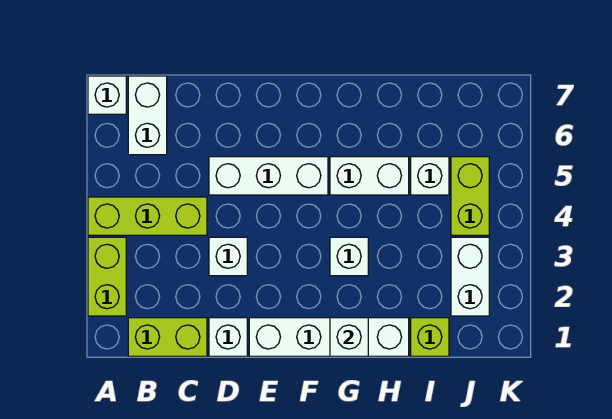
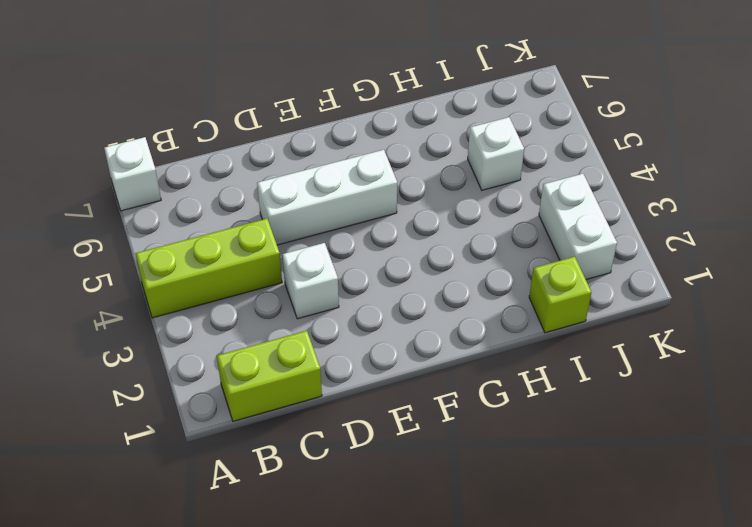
none -> lime brick A2:A3 level 1
none -> white brick B6:B7 level 1
none -> white brick D1 level 1

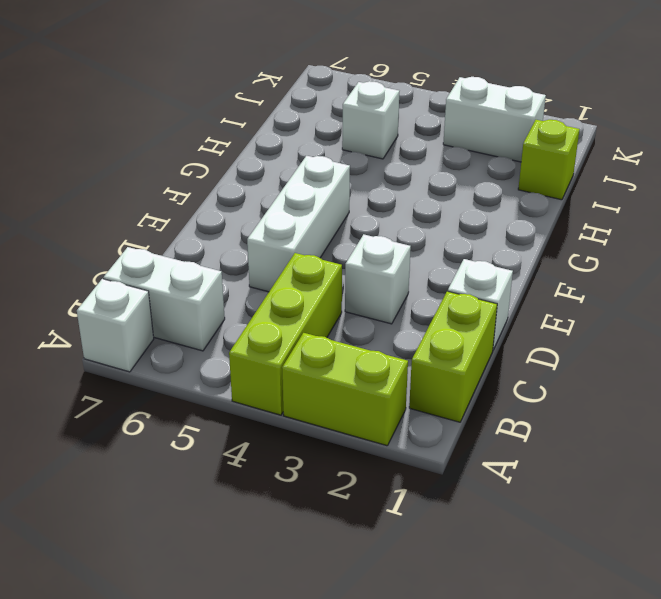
none -> white brick E1:H1 level 1
none -> white brick G3 level 1
none -> white brick G5:H5 level 1

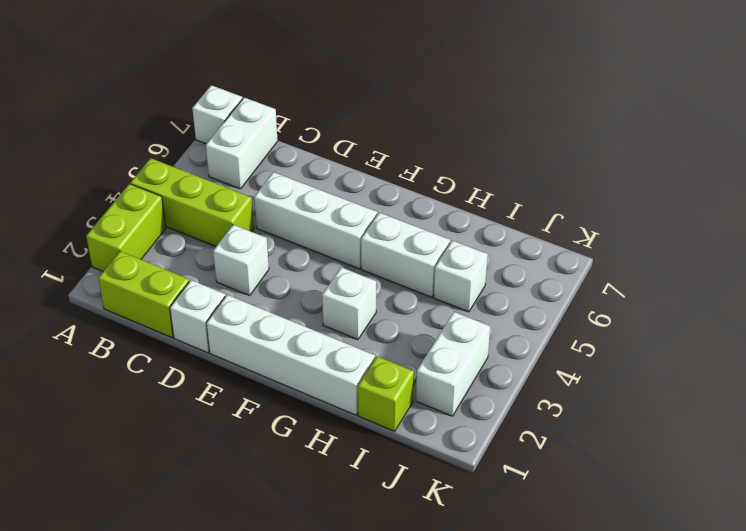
none -> lime brick J4:J5 level 1
none -> white brick G1 level 2

